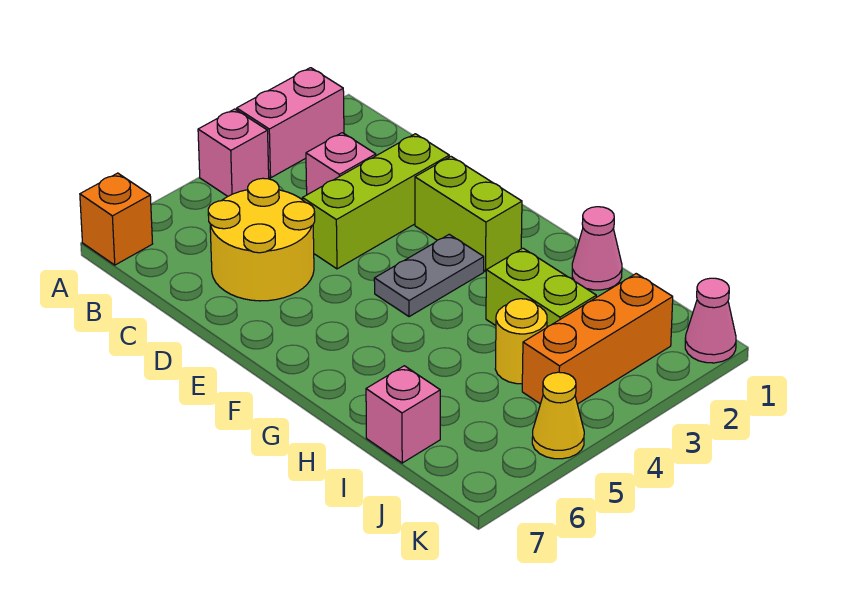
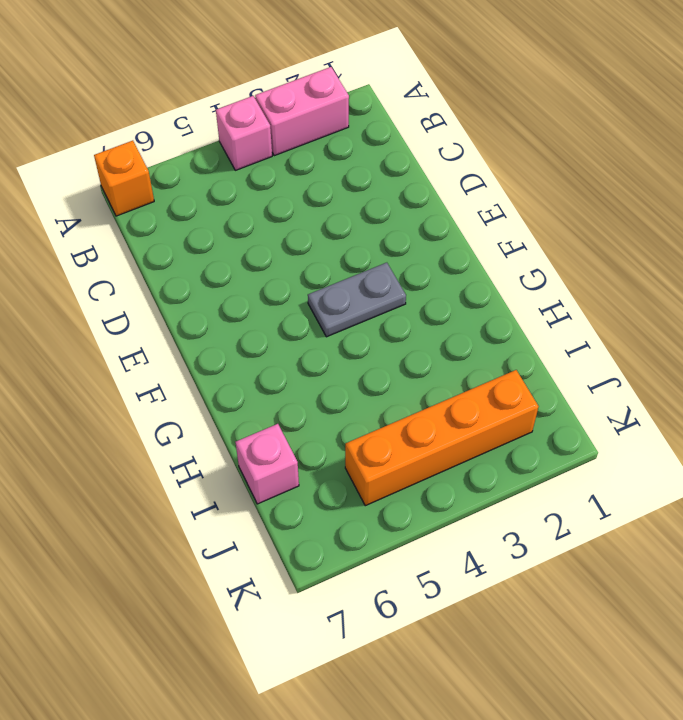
orange brick J2:J5 level 1 -> orange brick J2:J4 level 1
none -> pink brick C3 level 1
none -> yellow round brick C5:D6 level 1
none -> lime brick D2:D4 level 1

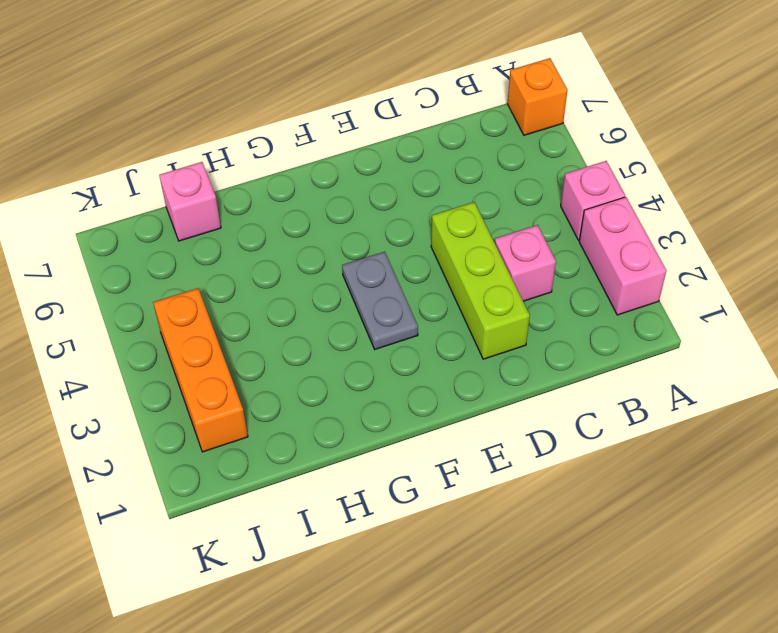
none -> yellow round brick C5:D6 level 1
none -> lime brick E2:F2 level 1
none -> pink cone H1 level 1

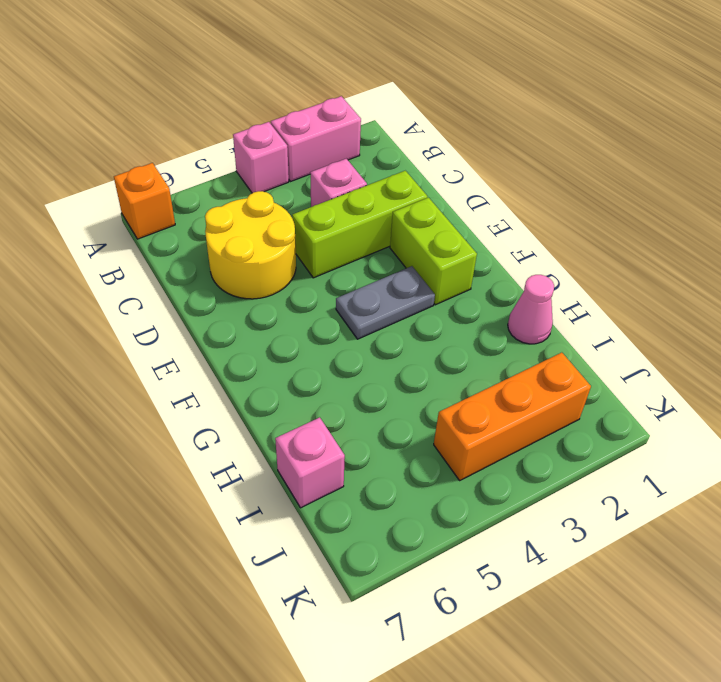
none -> lime brick H3:I3 level 1
none -> yellow round brick I4 level 1
none -> pink cone K1 level 1

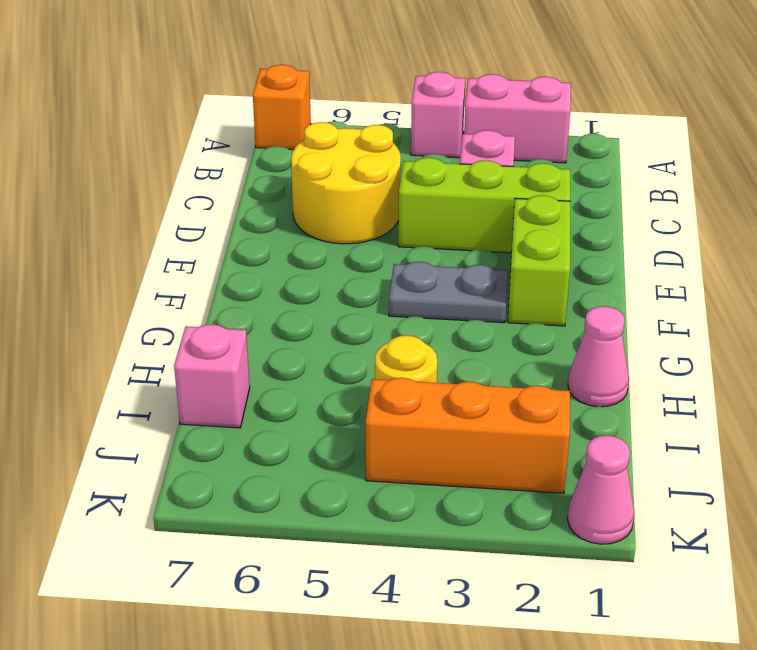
none -> lime brick H3:I3 level 1
none -> yellow cone K5 level 1

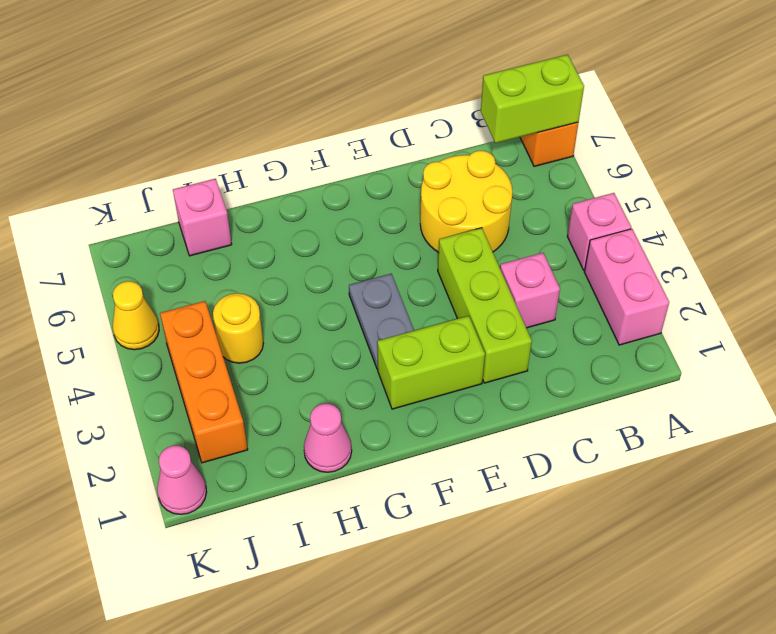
lime brick A7:B7 level 2 -> lime brick H3:I3 level 1

